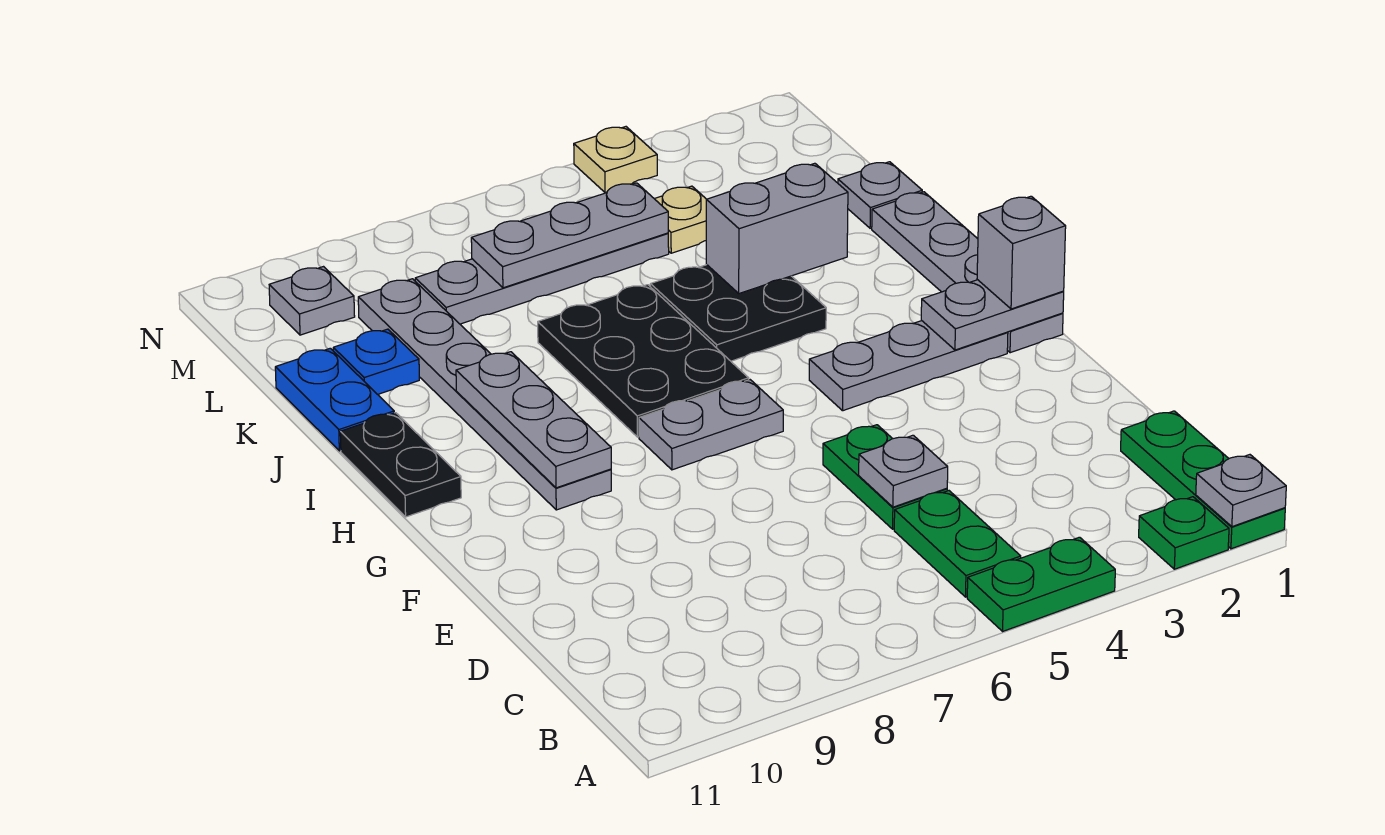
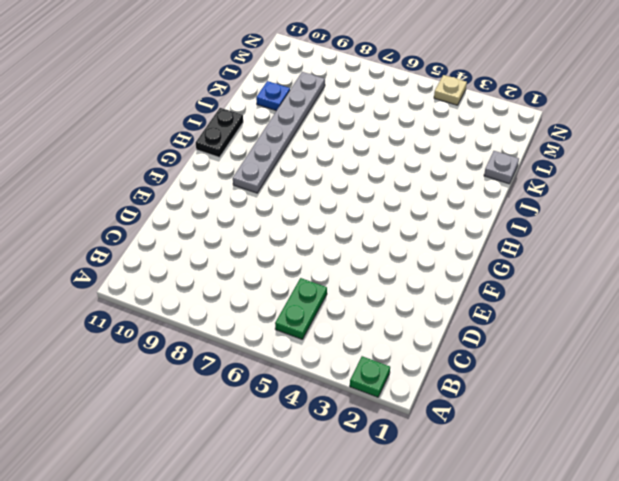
none -> green plate A1:C1 level 1
none -> green plate A4:A5 level 1
none -> green plate D5:E5 level 1

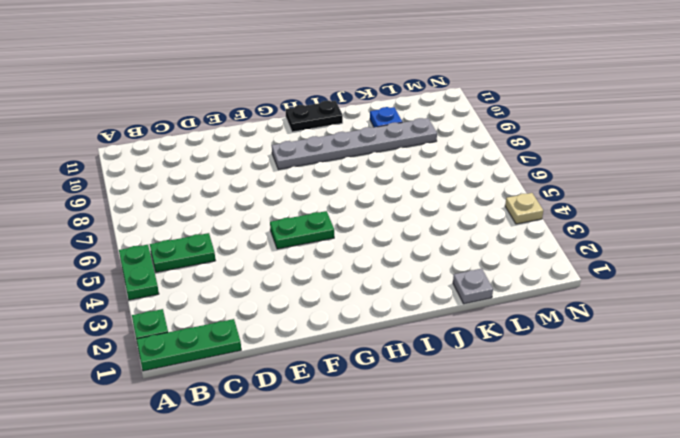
green plate F5:G5 level 1 -> green plate D5:E5 level 1
none -> grey plate G1:J1 level 1
none -> grey plate G2:G4 level 1
none -> grey plate G6:G7 level 1

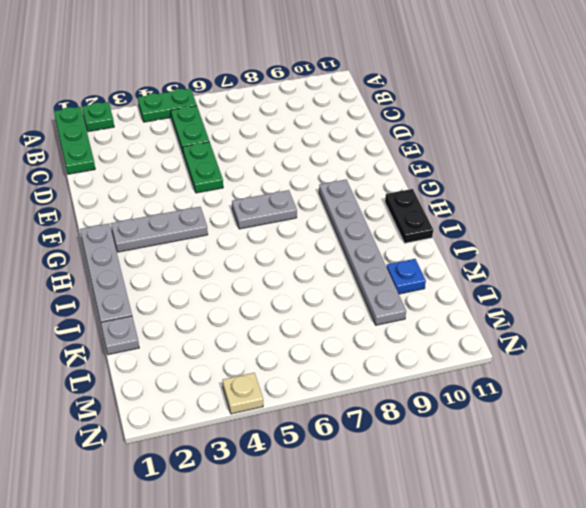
none -> black plate H6:J7 level 1
none -> black plate I4:J5 level 1
none -> blue plate J11:K11 level 1

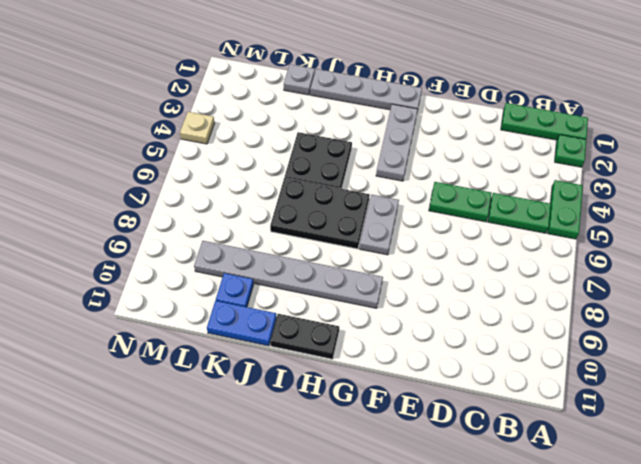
none -> tan plate L4 level 1
none -> grey plate L5:L8 level 1
none -> grey plate M10 level 1

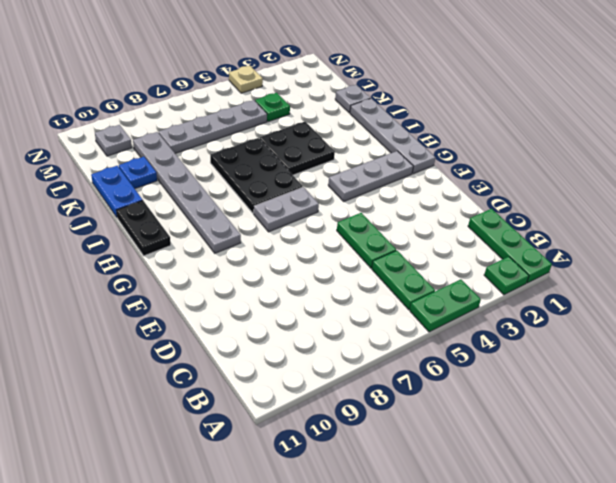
green plate L4 level 1 -> tan plate L4 level 1
none -> grey plate A1 level 2
none -> grey plate D5 level 2
none -> grey plate G1:G2 level 2

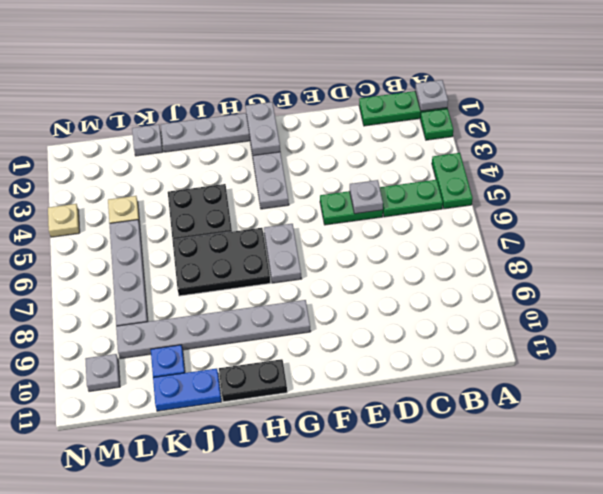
none -> grey plate G9:I9 level 2
none -> grey brick J3:J4 level 2
none -> grey plate L5:L7 level 2

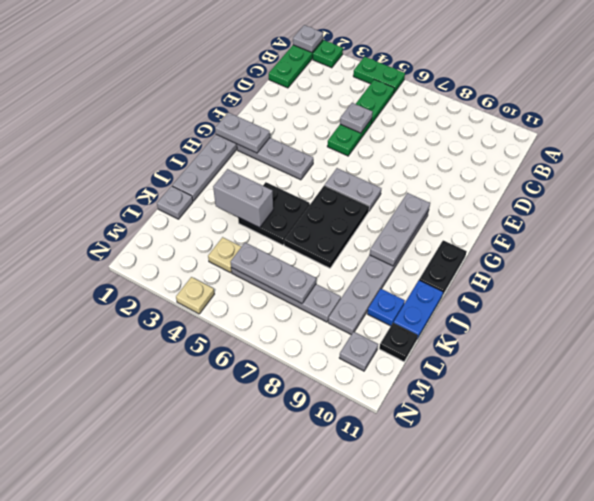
black plate L11 level 1 -> none
none -> grey brick G1 level 3

